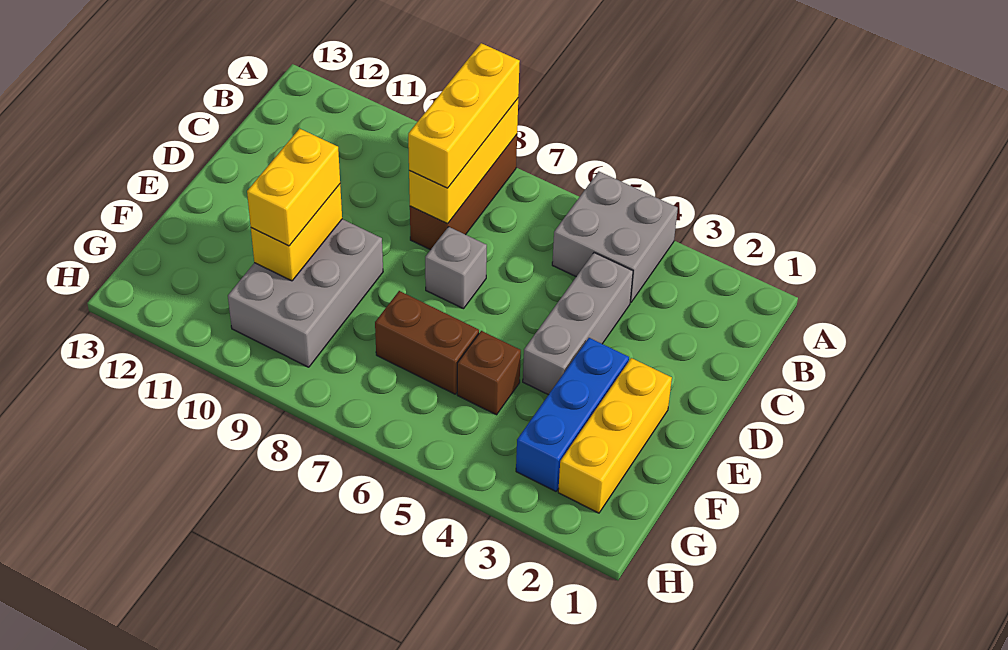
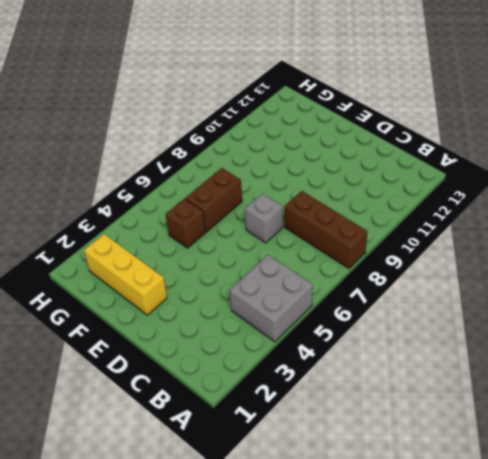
none -> grey brick C4:E4 level 1
none -> blue brick E3:G3 level 1
none -> grey brick E9:G10 level 1

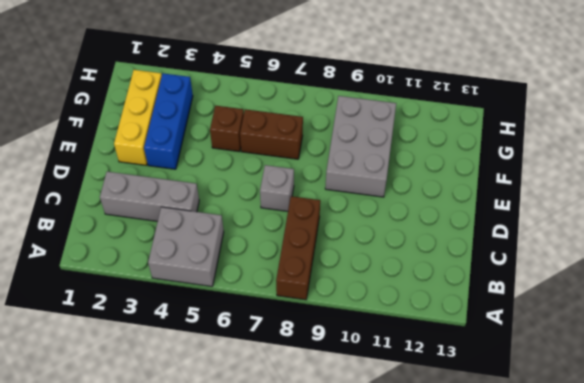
grey brick C2:C4 level 1 -> grey brick C4:E4 level 1
none -> yellow brick A8:C8 level 2
none -> yellow brick E10:F10 level 2
none -> yellow brick A8:C8 level 3

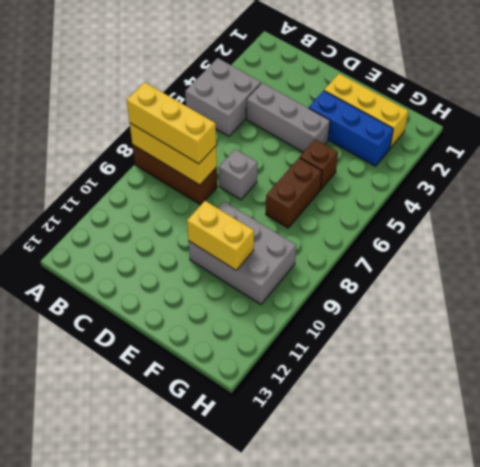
none -> yellow brick E10:F10 level 3

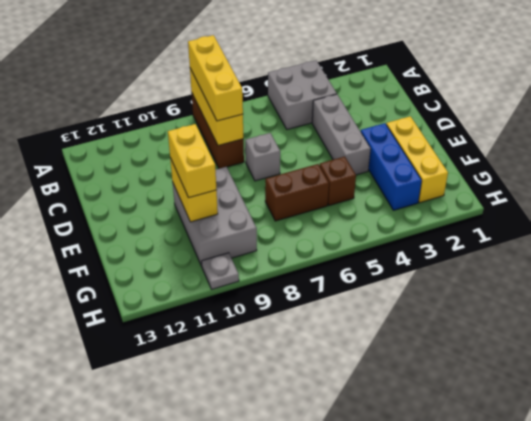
grey plate H10 level 1 -> none

